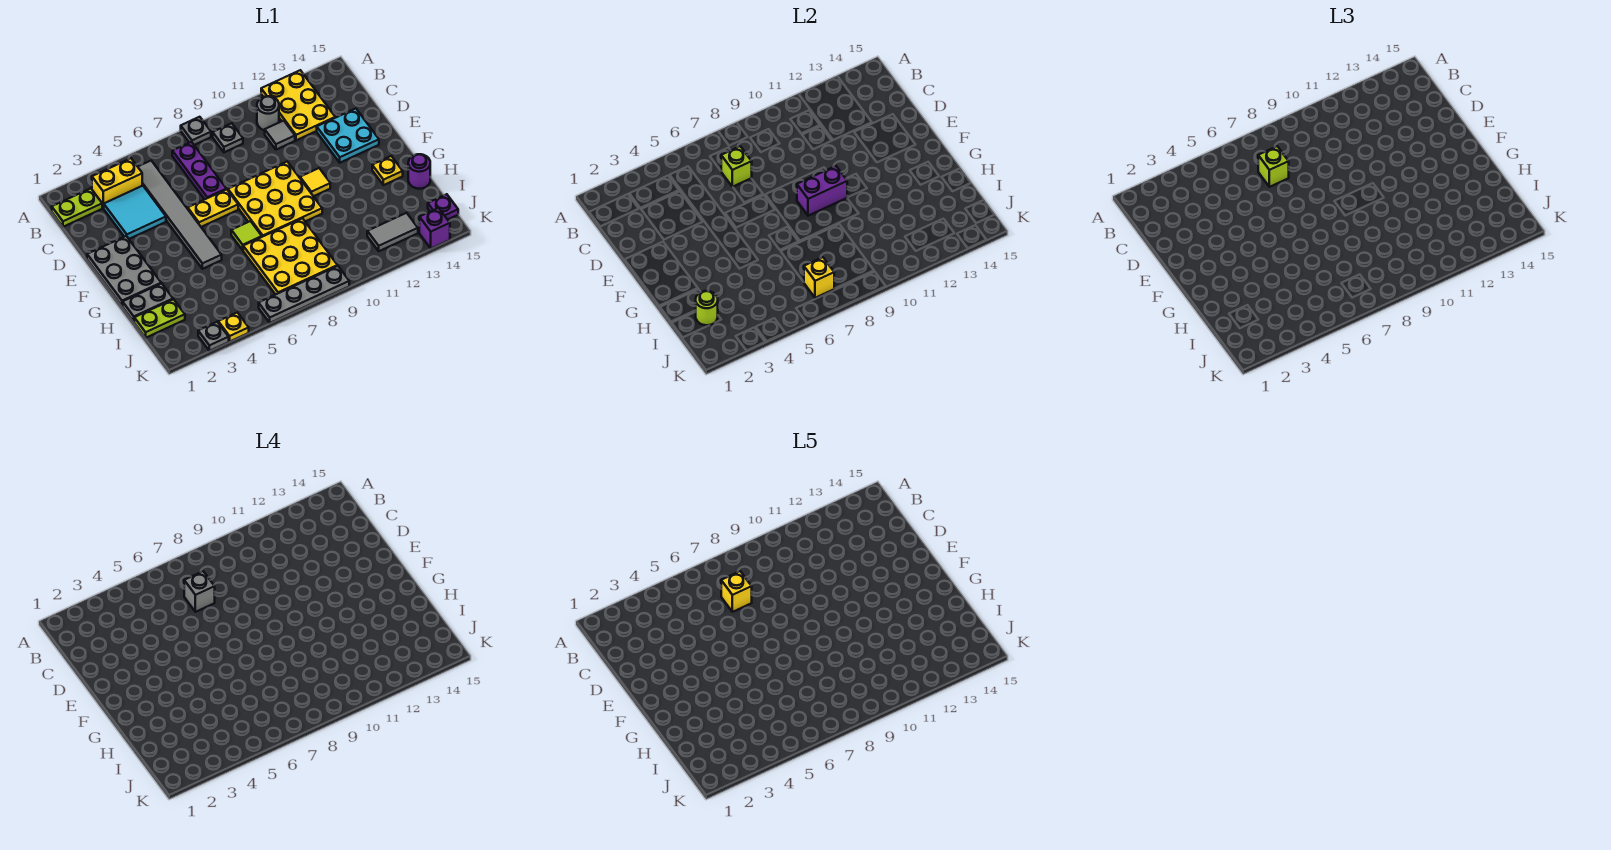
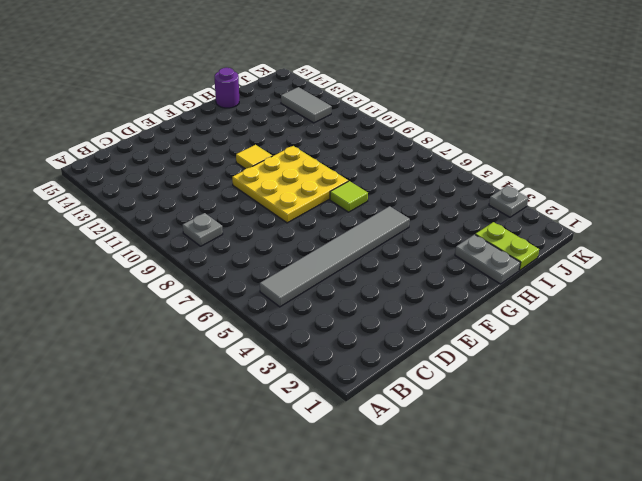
none -> grey plate A8 level 1
none -> yellow plate A12:C13 level 1
none -> lime plate B1:B2 level 1
none -> yellow brick B3:B4 level 1

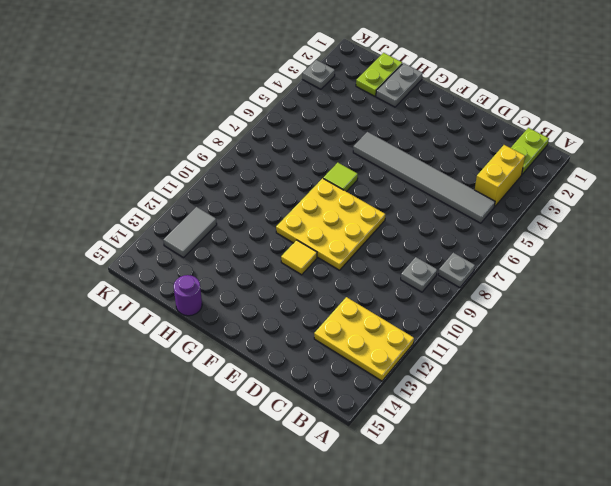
none -> purple plate B7:D7 level 1
none -> grey round brick B11 level 1
none -> cyan tile C3:D4 level 1
none -> grey tile C11 level 1

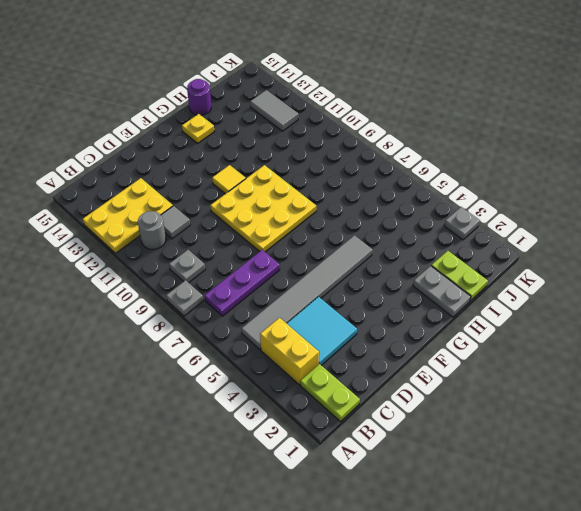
none -> cyan plate D13:E14 level 1
none -> grey plate E1:G2 level 1
none -> yellow plate E6:E7 level 1
none -> lime tile G7 level 1

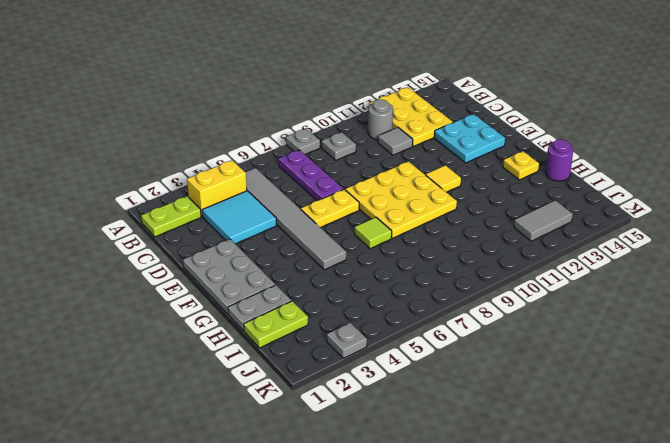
none -> yellow plate H7:J9 level 1
none -> purple plate J15 level 1
none -> yellow plate K4 level 1
none -> grey plate K6:K9 level 1

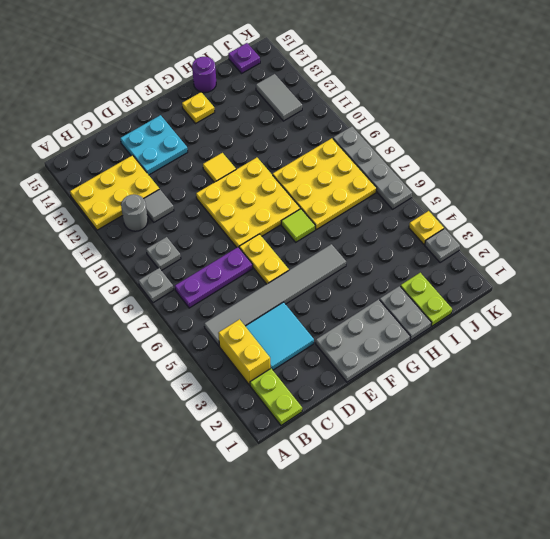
none -> purple brick K14 level 1
none -> lime brick C7 level 2
none -> purple brick F9:F10 level 2
none -> lime round brick I2 level 2

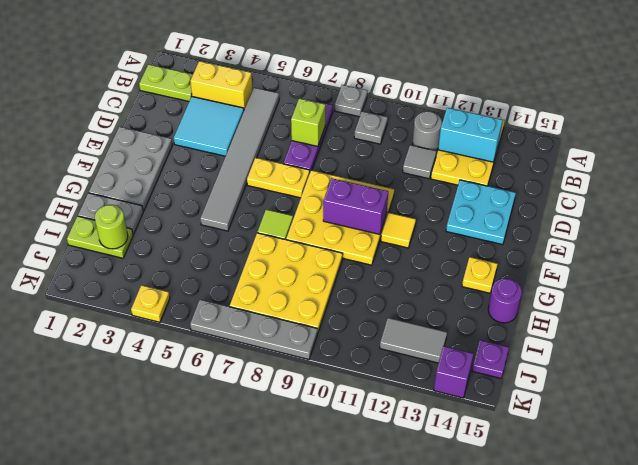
cyan brick B12:B13 level 2 -> none
none -> grey plate K3 level 1
none -> yellow brick J7 level 2
none -> lime brick C7 level 3
none -> grey brick C7 level 4

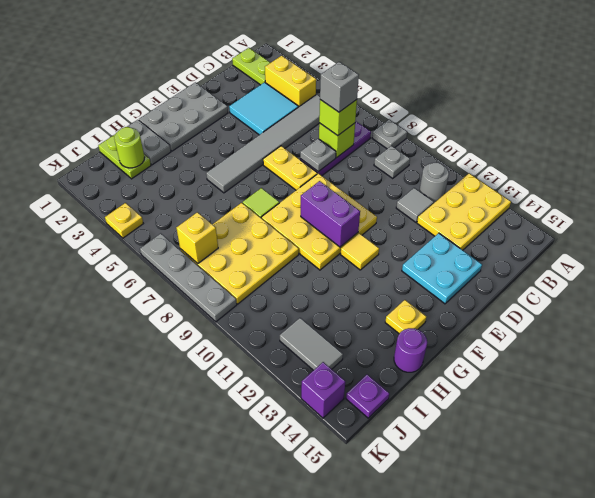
grey plate D7 level 2 -> grey plate K3 level 1
none -> yellow brick C7 level 5

